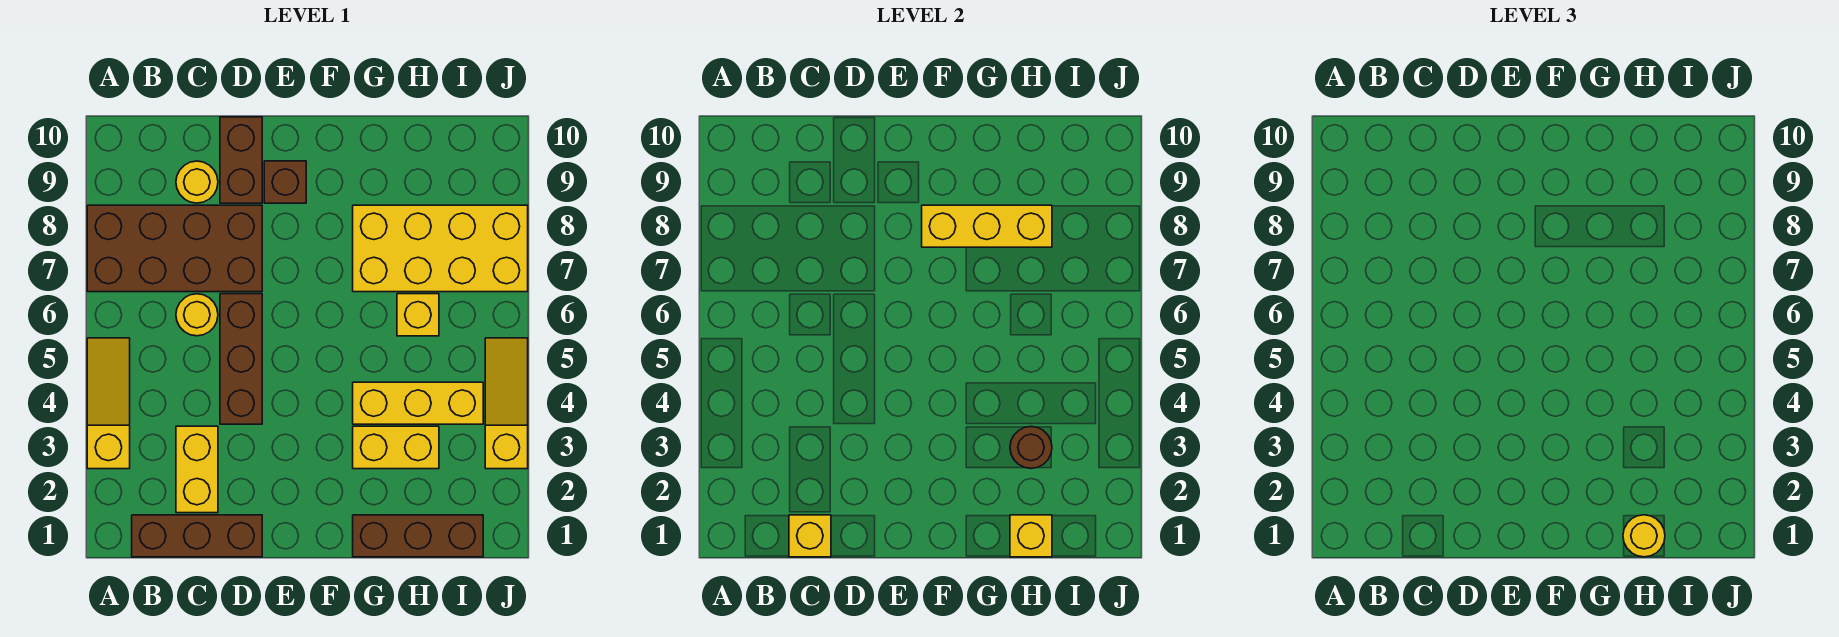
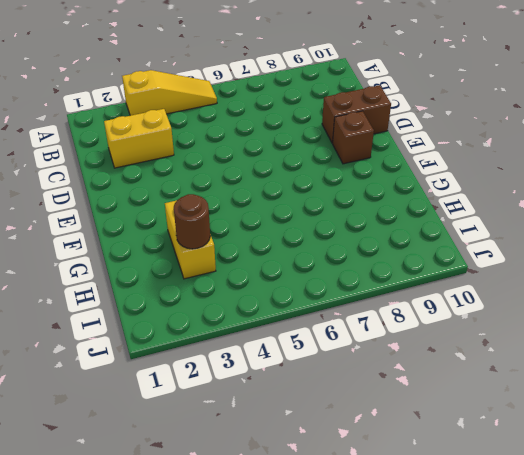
none -> brown brick A7:D8 level 1
none -> brown brick B1:D1 level 1
none -> yellow round brick C6 level 1

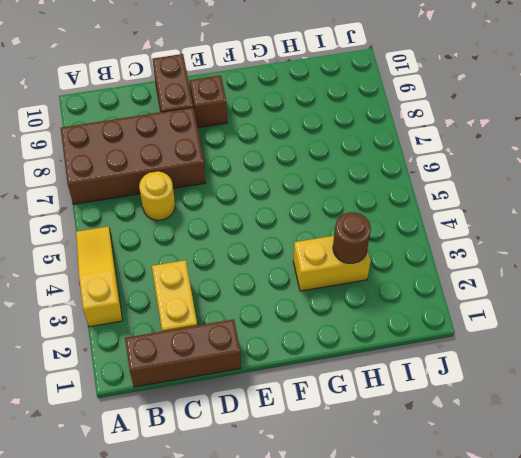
none -> yellow round brick C9 level 1
none -> brown brick D4:D6 level 1
none -> brown brick G1:I1 level 1

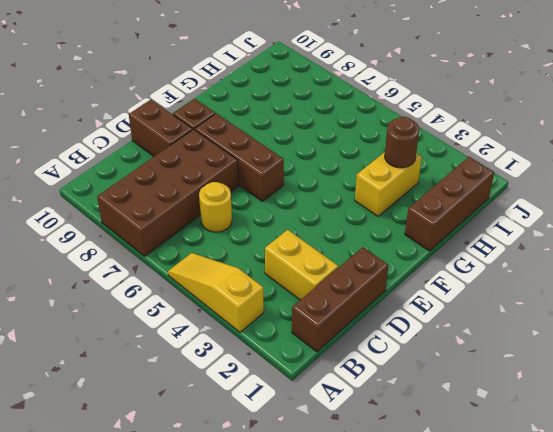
brown brick E6:E8 level 1 -> brown brick D4:D6 level 1
none -> yellow round brick C9 level 1
none -> yellow brick G4:I4 level 1
none -> yellow brick G7:J8 level 1

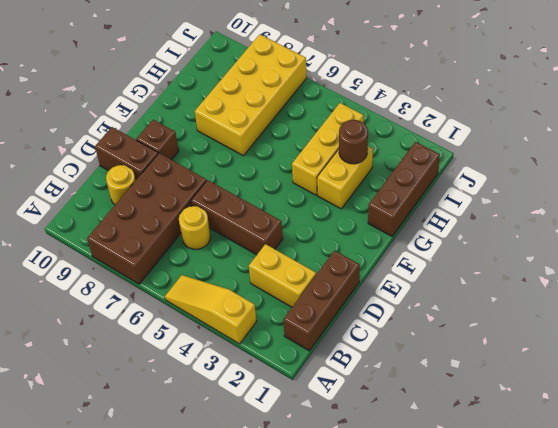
none -> yellow brick H6 level 1
none -> yellow slope J3:J5 level 1 top 3
none -> yellow brick C1 level 2

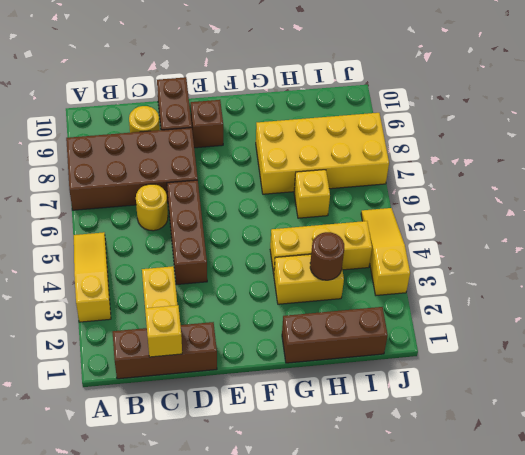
none -> yellow brick F8:H8 level 2
none -> yellow brick H1 level 2
none -> yellow round brick H1 level 3

